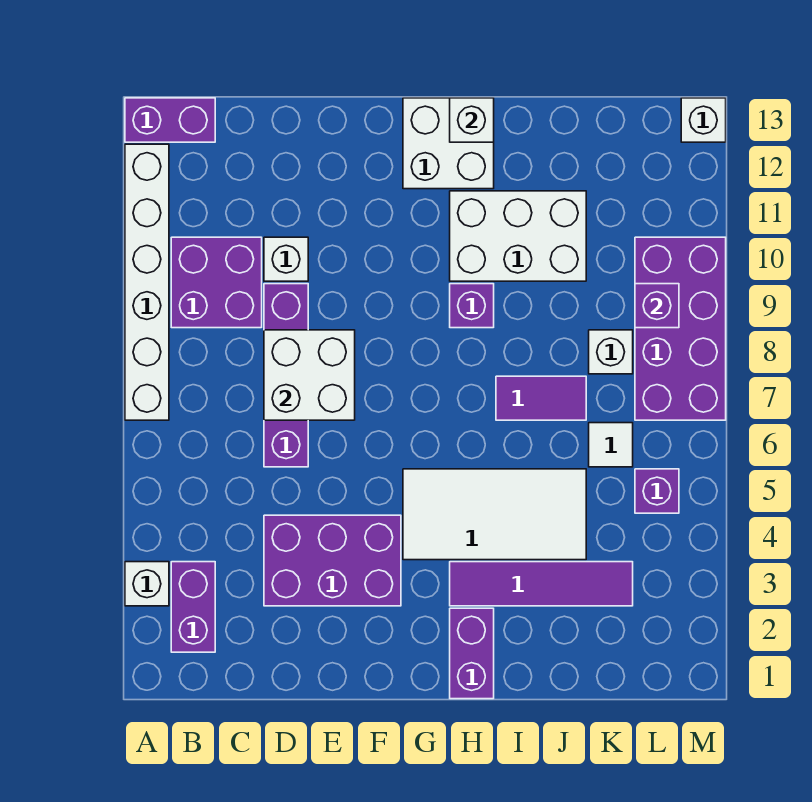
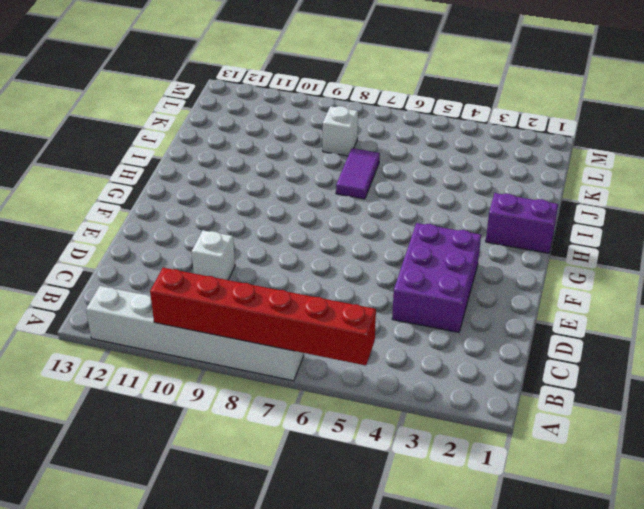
red brick A5:A10 level 2 -> none
none -> white brick A3 level 1
none -> purple brick A13:B13 level 1
none -> purple brick B2:B3 level 1

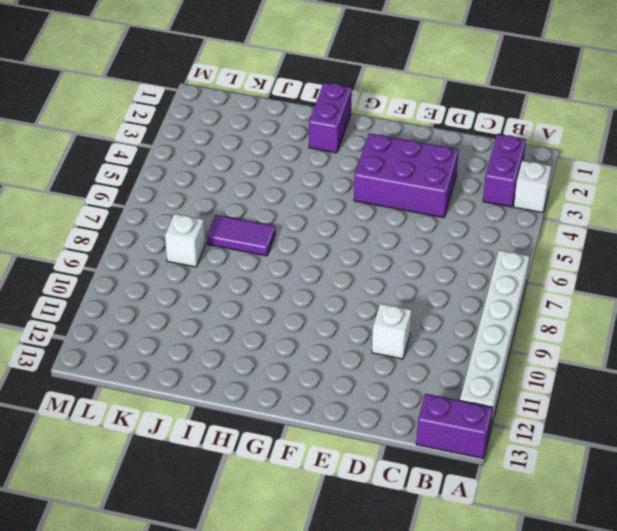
none -> purple brick B9:C10 level 1
none -> purple brick D6:D9 level 1
none -> white tile G4:J5 level 1

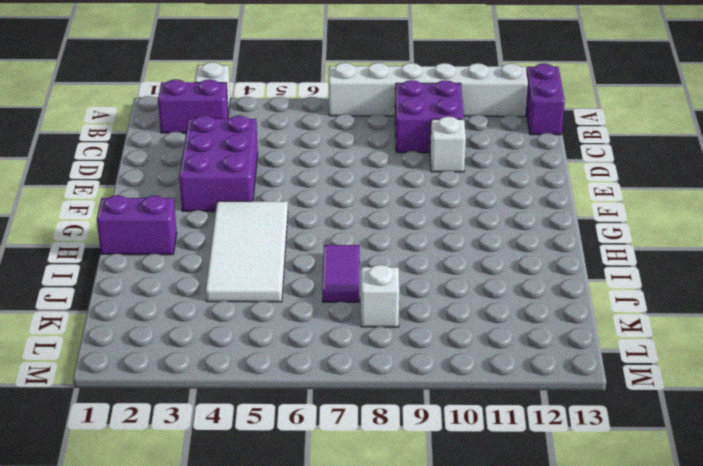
none -> purple brick D6:D9 level 1
none -> white brick G12:H13 level 1
none -> purple tile H3:K3 level 1

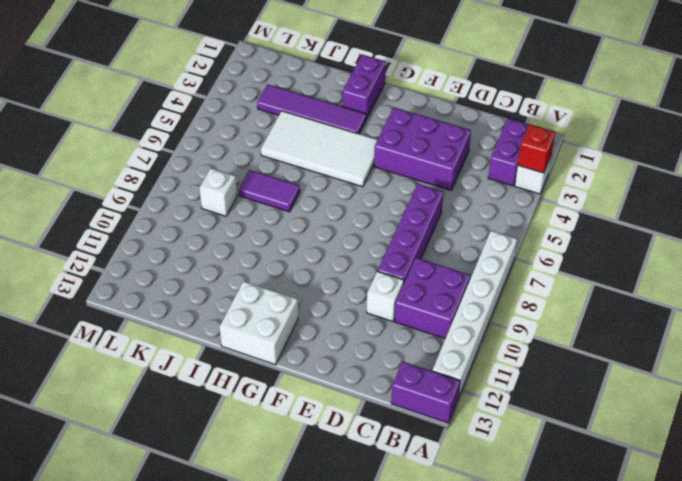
red brick A3 level 2 -> none
none -> purple brick H9 level 1
none -> white brick H10:J11 level 1
none -> white tile K6 level 1

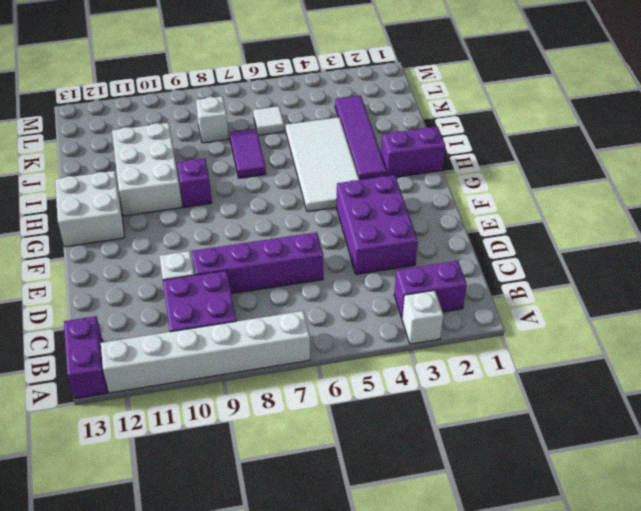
none -> purple brick L5 level 1
none -> purple brick L7:M10 level 1
none -> white brick M13 level 1

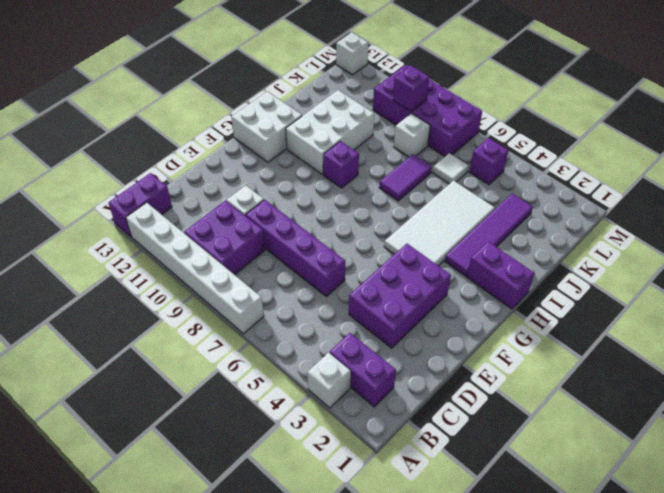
none -> white brick D7:E8 level 2
none -> white brick H13 level 2

